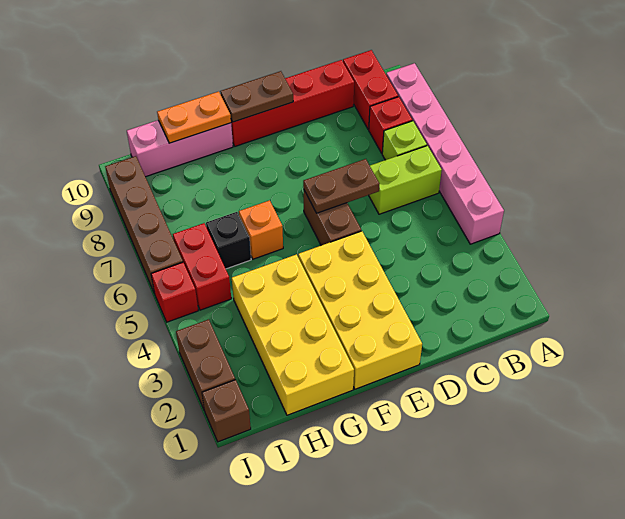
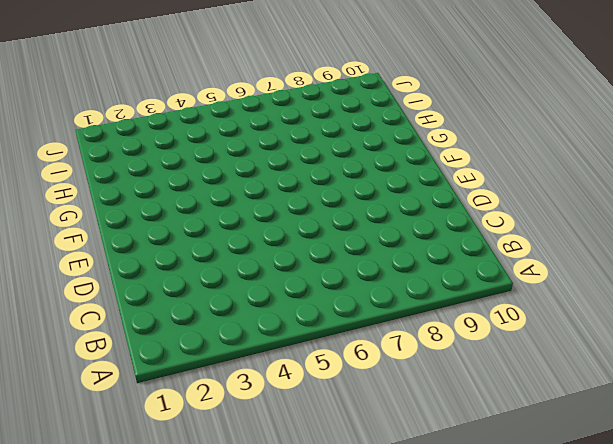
none -> pink brick A4:A9 level 1
none -> lime brick B6:C6 level 1
none -> lime brick B7 level 1

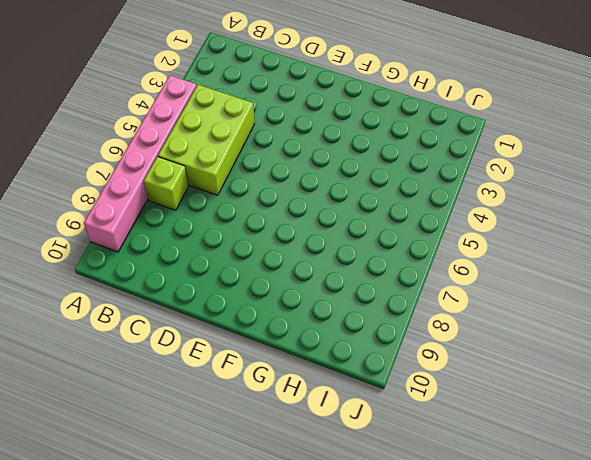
lime brick B4:C6 level 1 -> lime brick B6:C6 level 1
none -> red brick B8 level 1
none -> red brick B9:B10 level 1
none -> red brick C10:F10 level 1

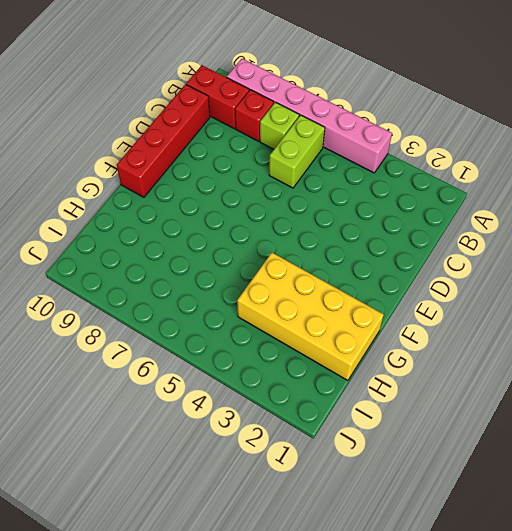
none -> yellow brick E1:F4 level 1
none -> brown brick E5:E6 level 1
none -> orange brick G6 level 1

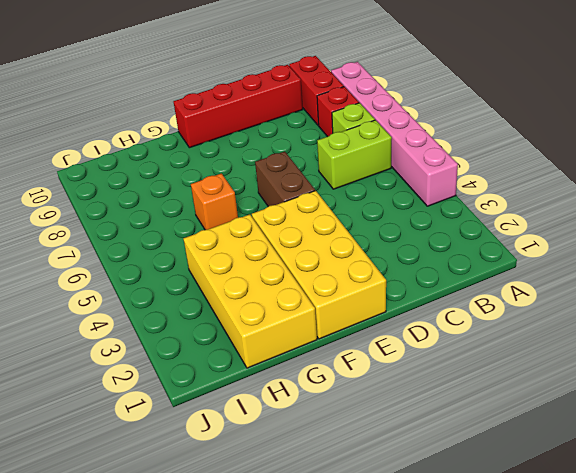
none -> pink brick G10:I10 level 1
none -> black brick H6 level 1
none -> red brick I5:I6 level 1

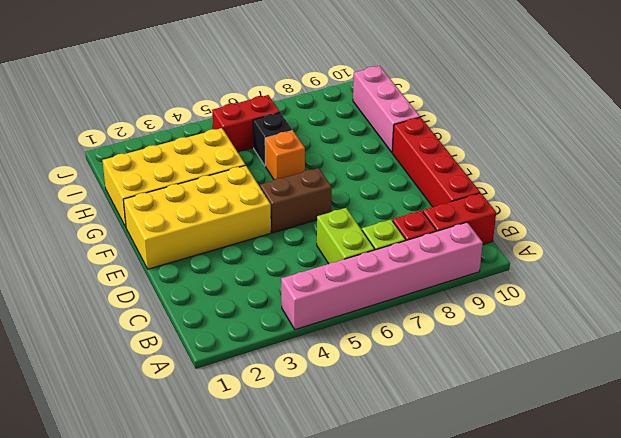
none -> brown brick J1 level 1
none -> brown brick J2:J3 level 1
none -> red brick J5 level 1

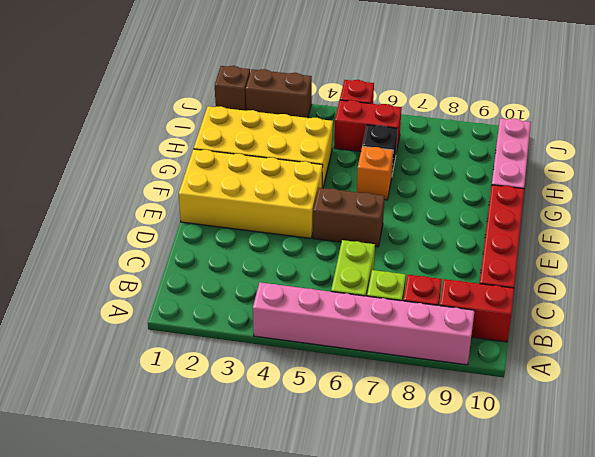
none -> brown brick J6:J9 level 1
none -> brown plate D6:E6 level 2
none -> brown plate E10:F10 level 2

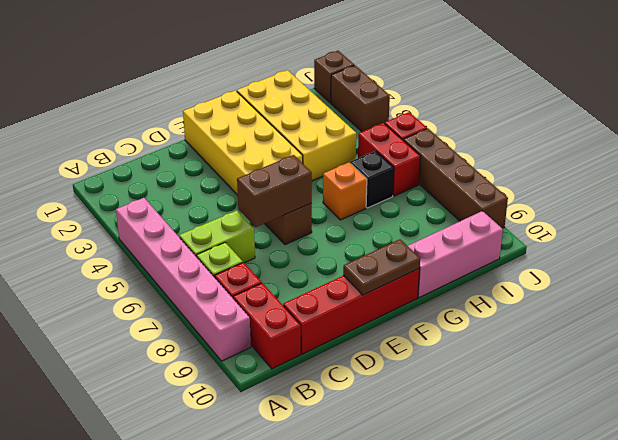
brown brick D6:E6 level 2 -> brown plate D6:E6 level 2
none -> orange plate G10:H10 level 2

